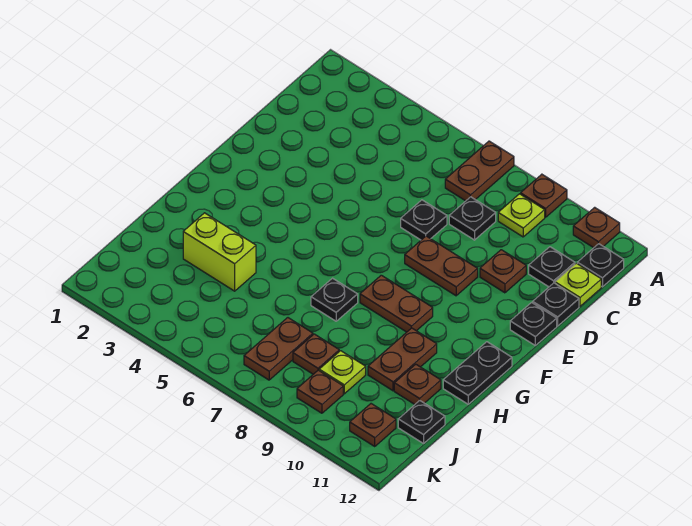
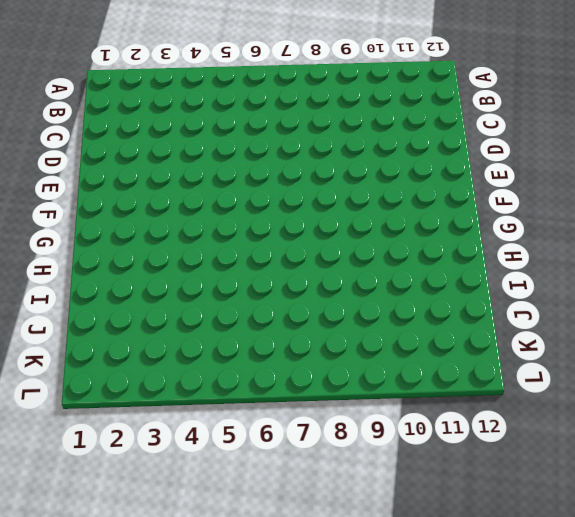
none -> brown plate A7:B7 level 1
none -> brown plate A9 level 1
none -> brown plate A11 level 1

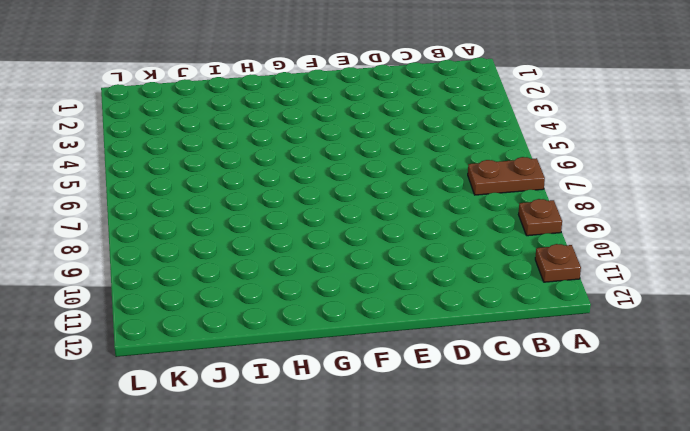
none -> lime plate B9 level 1
none -> black plate B12 level 1
none -> black plate C8 level 1

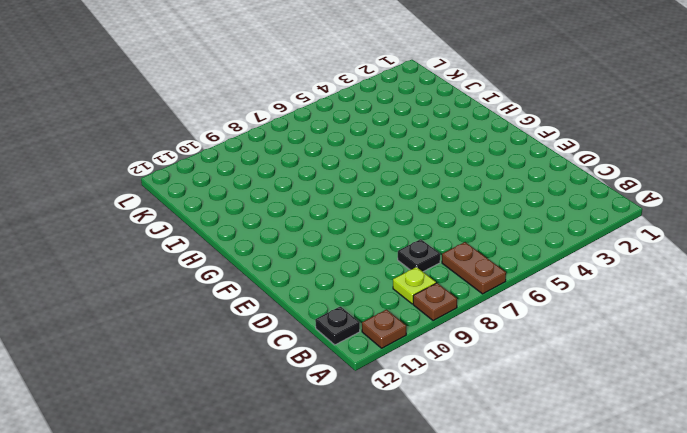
none -> black plate C11 level 1
none -> lime plate C12 level 1
none -> black plate D7 level 1

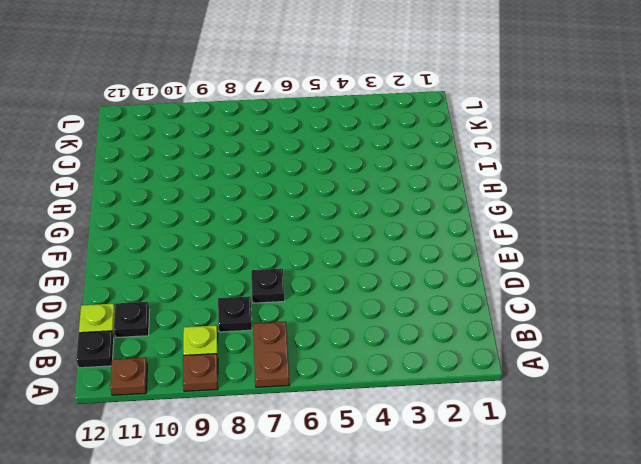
none -> brown plate D10 level 1
none -> black plate D12 level 1
none -> brown plate E8:E9 level 1

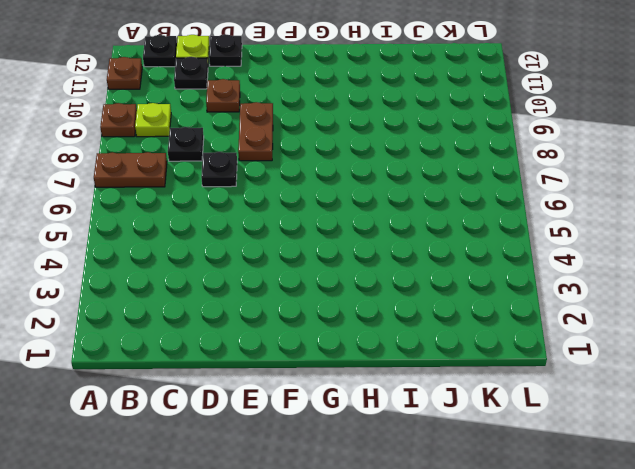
none -> black plate E12 level 1
none -> brown plate G8:G9 level 1
none -> black plate G12:H12 level 1

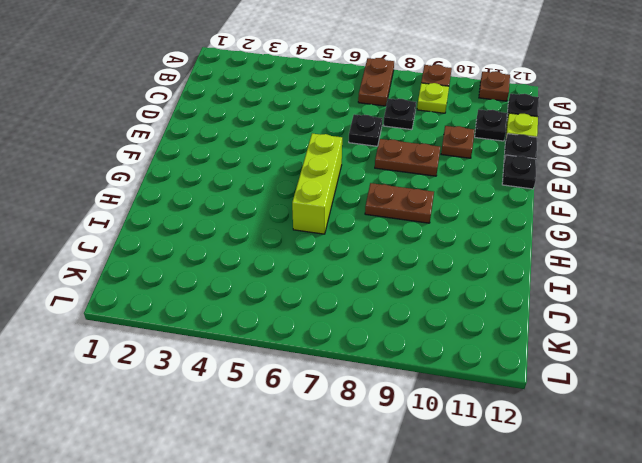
lime brick F6:H6 level 1 -> none
none -> black plate G12:H12 level 1
none -> black plate H7 level 1
none -> brown plate H10:I10 level 1

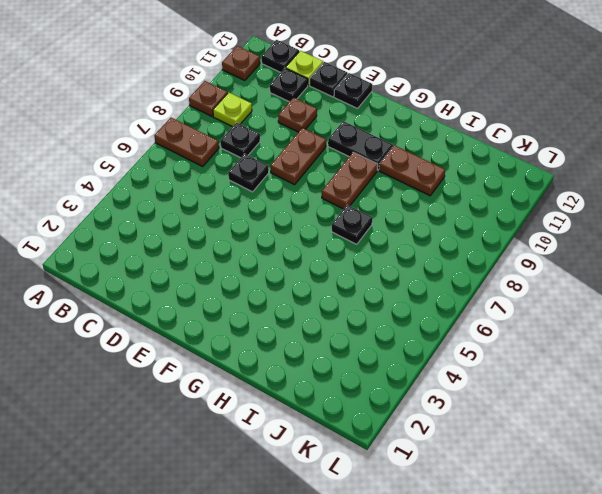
black plate F10:G10 level 1 -> black plate G12:H12 level 1
none -> lime brick I3:I4 level 1
none -> brown plate I11 level 1
none -> brown plate J7:K7 level 1

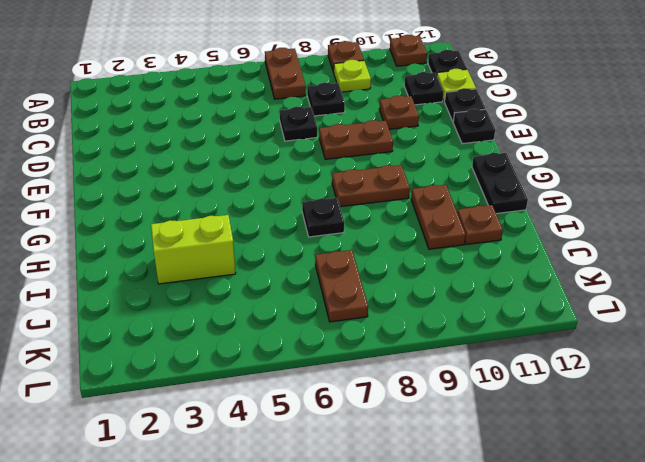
none -> brown plate J8 level 1
none -> lime plate J9 level 1
none -> black plate J12 level 1

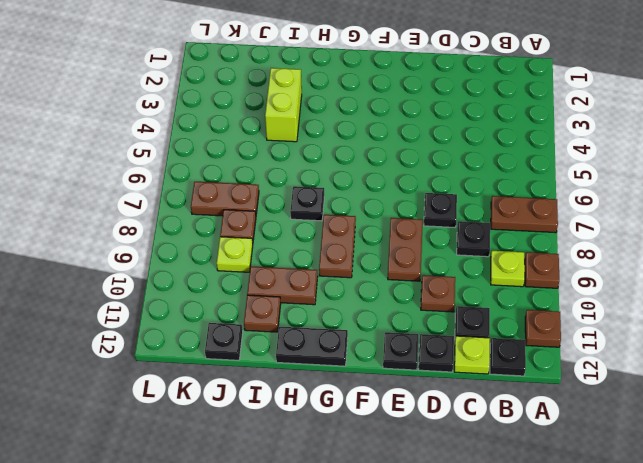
none -> brown plate K9 level 1
none -> brown plate K11 level 1

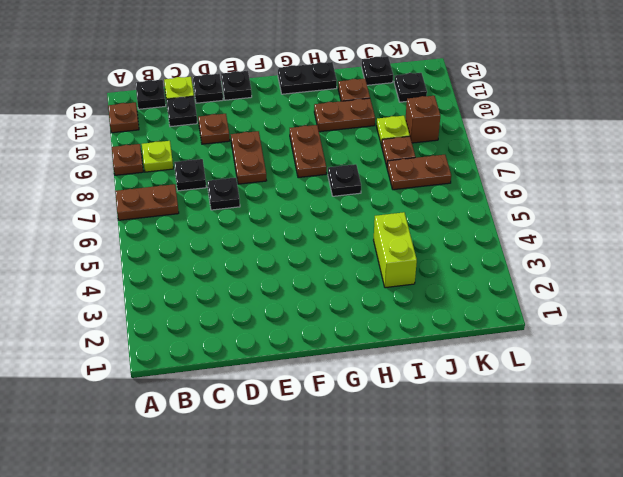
brown brick K9 level 1 -> brown plate K9 level 1
black plate K11 level 1 -> brown plate K11 level 1

